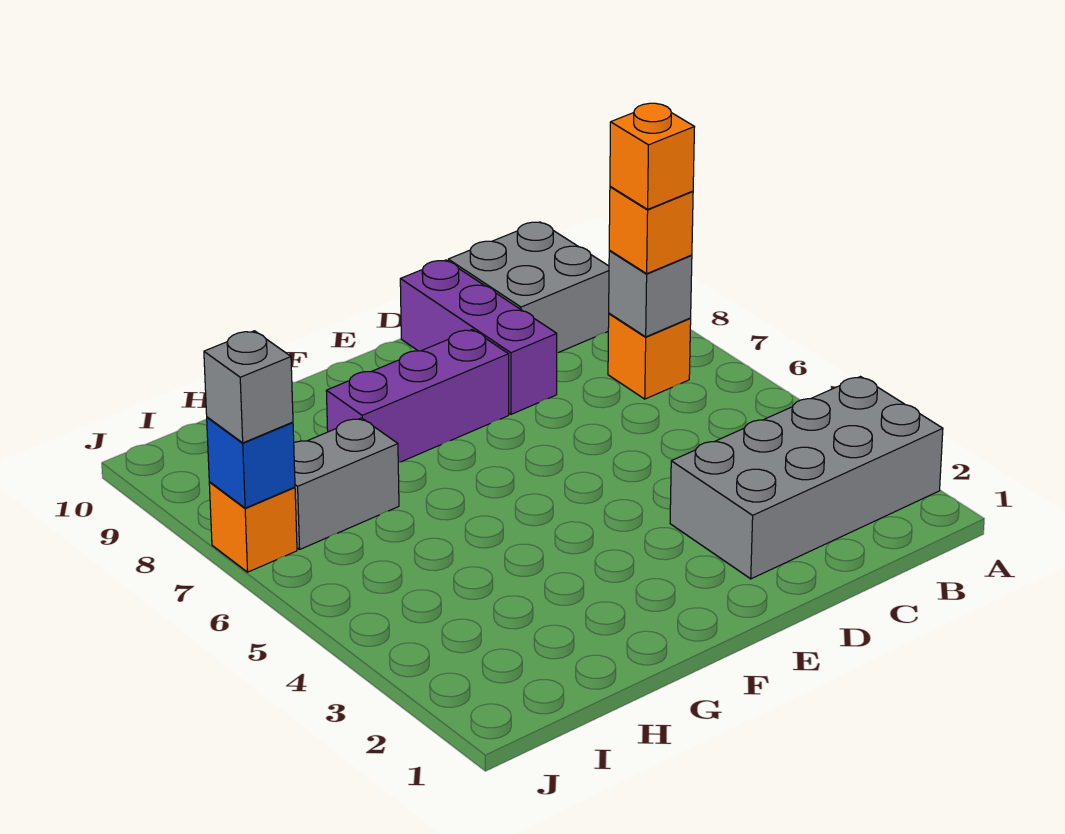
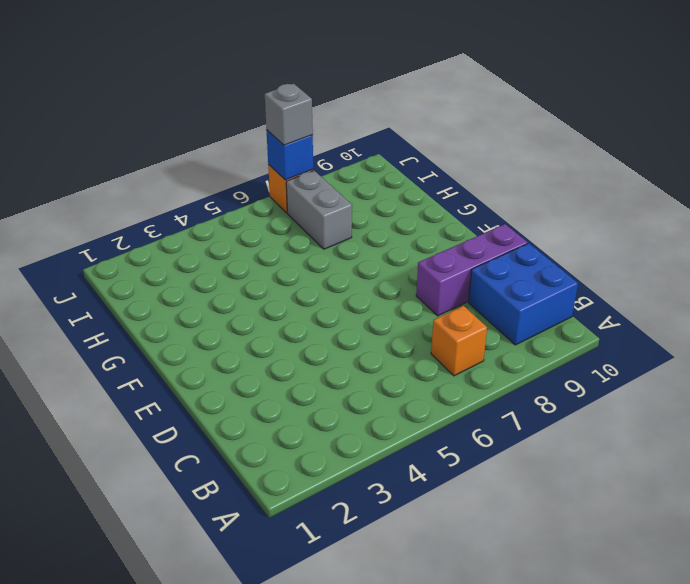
blue brick B9:C10 level 1 -> grey brick B9:C10 level 1
none -> grey brick A2:D3 level 1
none -> purple brick E8:G8 level 1
none -> grey brick B7 level 2

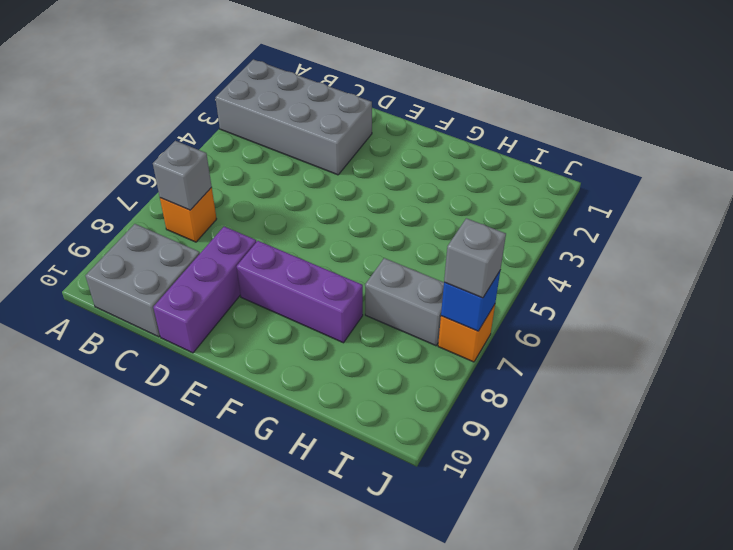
none -> orange brick B7 level 3
none -> orange brick B7 level 4

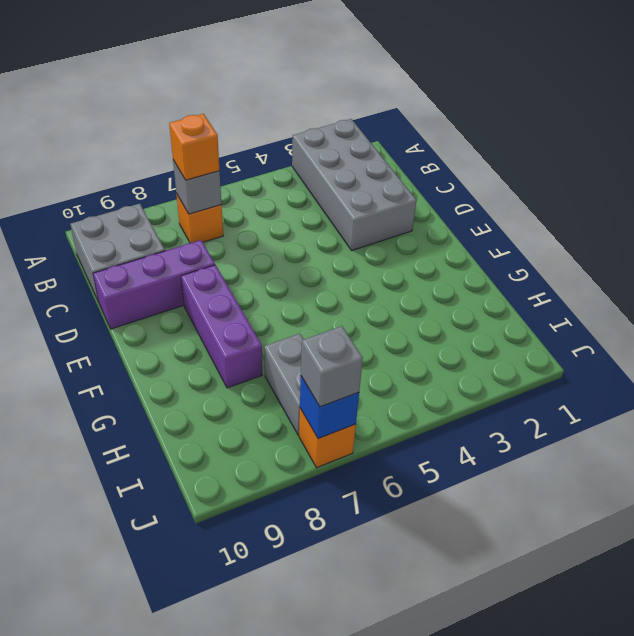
none -> orange brick B7 level 4

